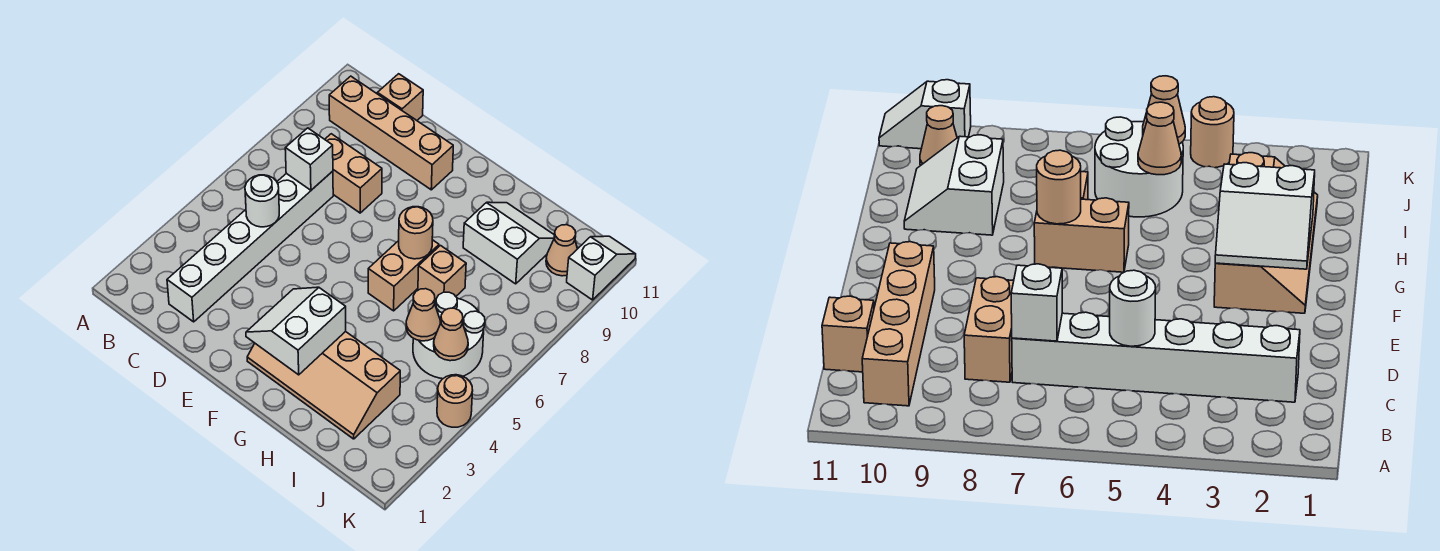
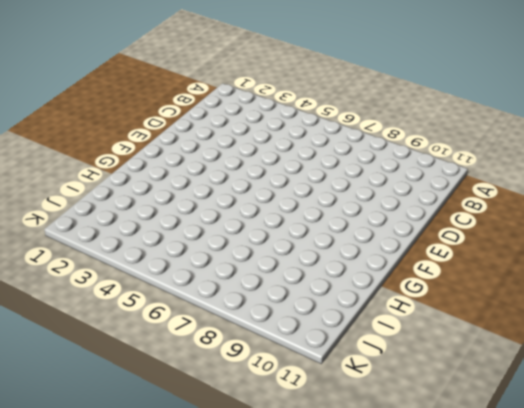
none -> tan brick B10:E10 level 1
none -> white brick C2:C7 level 1
none -> tan brick C8:D8 level 1

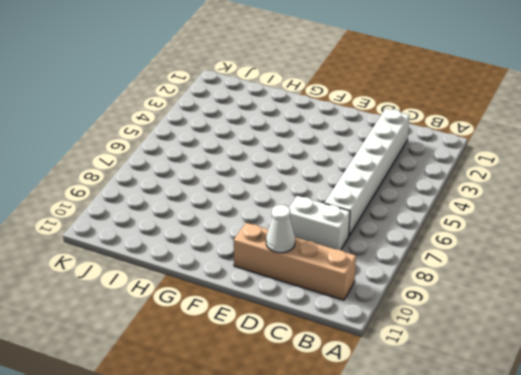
white brick C8:D8 level 1 -> tan brick C8:D8 level 1
white cone D10 level 2 -> none
none -> tan brick C11 level 1
none -> tan slope F2:I3 level 1 top 3
none -> tan brick G6:G7 level 1

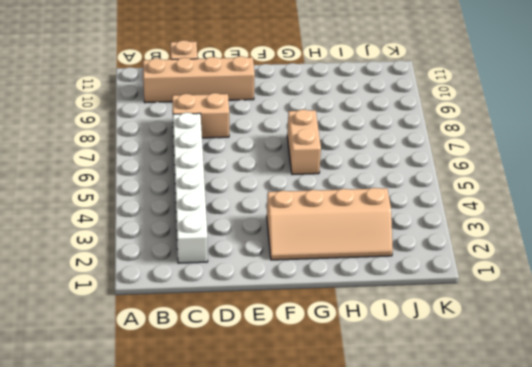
none -> tan brick H7 level 1
none -> white slope H9:I10 level 1 top 9
none -> white round brick I5:J6 level 1

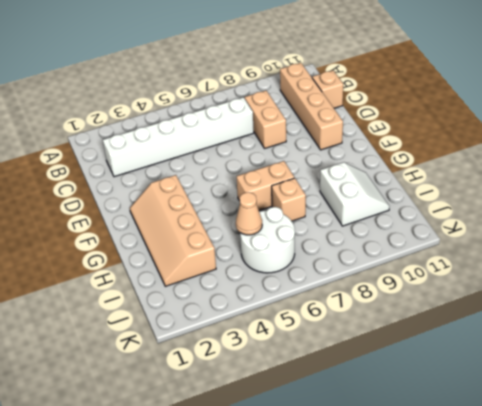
none -> tan cone J10 level 1
none -> tan round brick K4 level 1
none -> white slope K10:K11 level 1 top 10

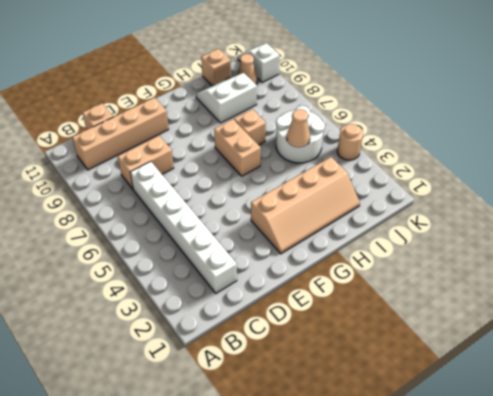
tan brick I11 level 1 -> none
none -> white round brick C5 level 2
none -> white brick C7 level 2
none -> white slope F2:G3 level 2 top G

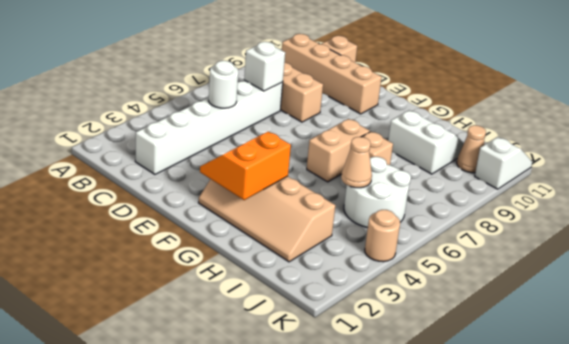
orange slope F2:G3 level 2 top G -> white slope F2:G3 level 2 top G
none -> tan round brick G7 level 2
none -> tan cone J5 level 2

